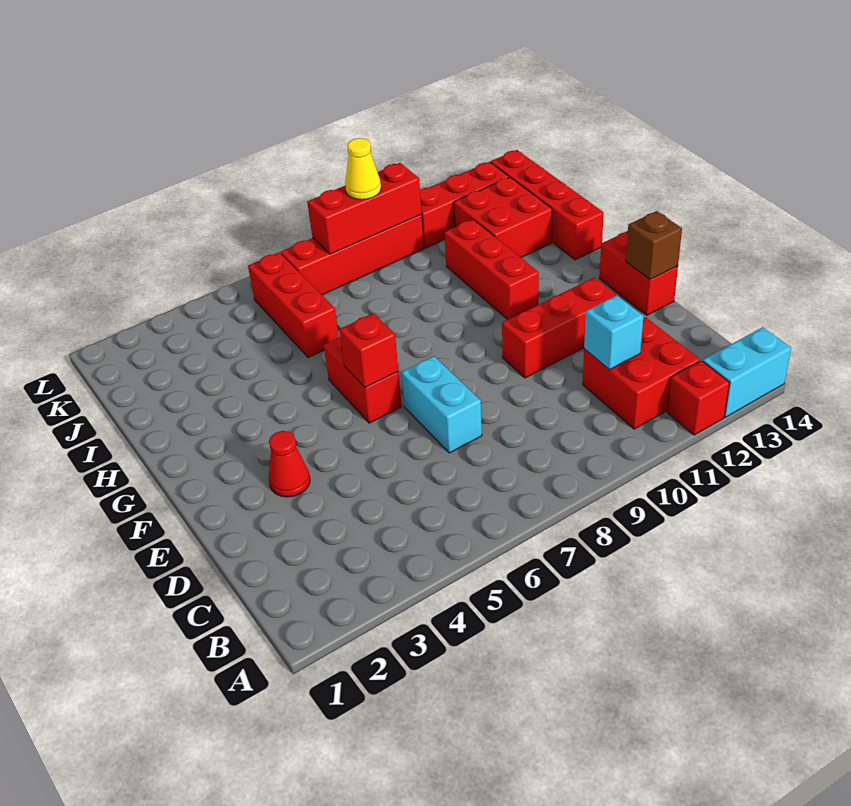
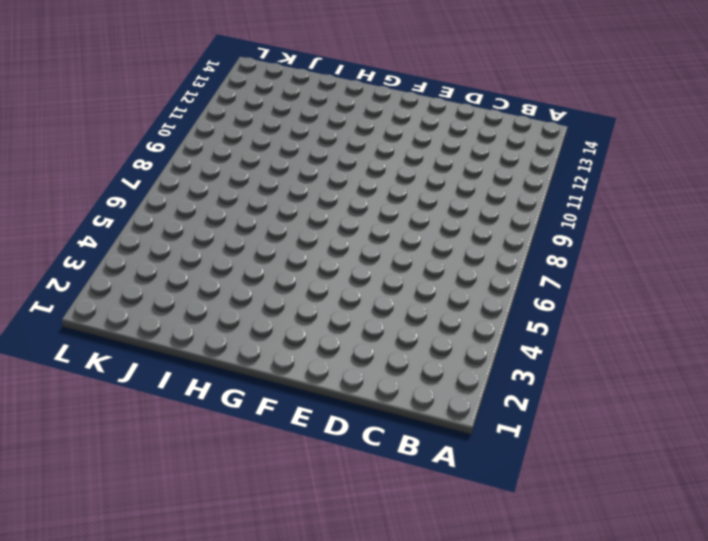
none -> red brick A12 level 1
none -> cyan brick A13:A14 level 1
none -> red brick B11:C12 level 1

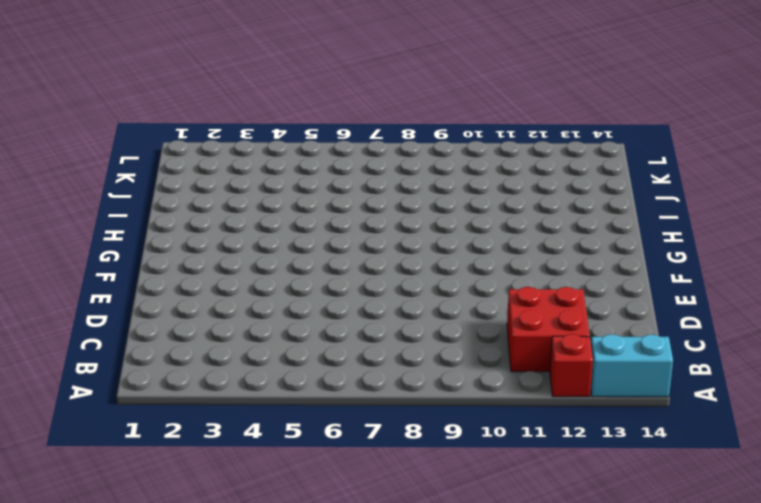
none -> cyan brick D7:E7 level 1
none -> red cone E3 level 1
none -> red brick E10:E12 level 1

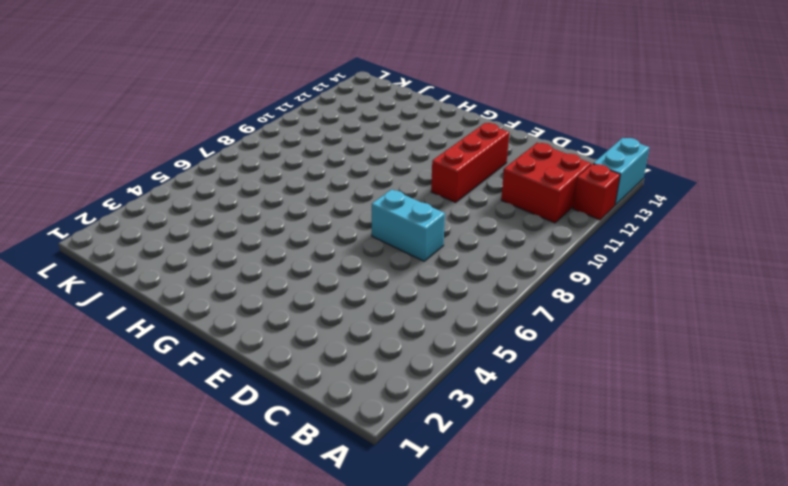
none -> red cone E3 level 1
none -> red brick E14:F14 level 1
none -> red brick F6:G6 level 1

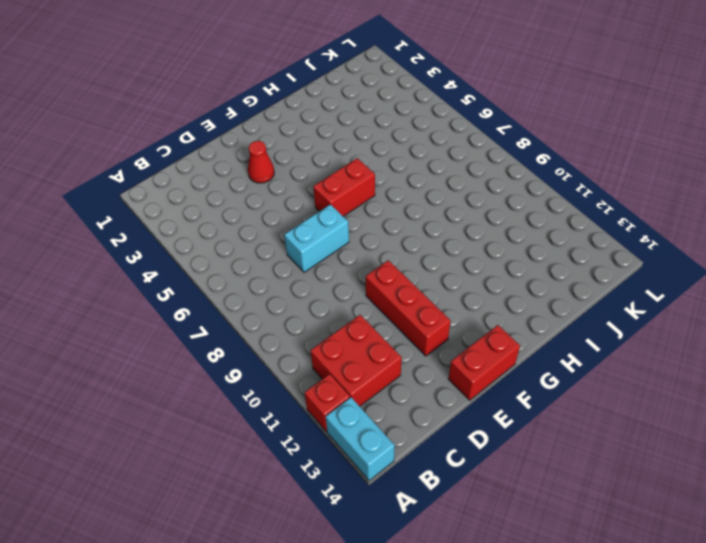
none -> red brick G11:I11 level 1
none -> red brick H14:K14 level 1
none -> red brick I6:K6 level 1

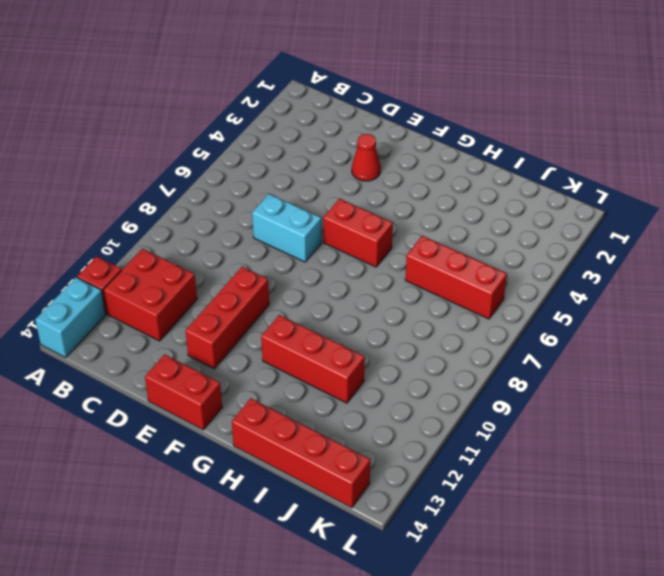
none -> red brick I12:J13 level 1
none -> red brick K7:K10 level 1
none -> red brick K11:K13 level 1

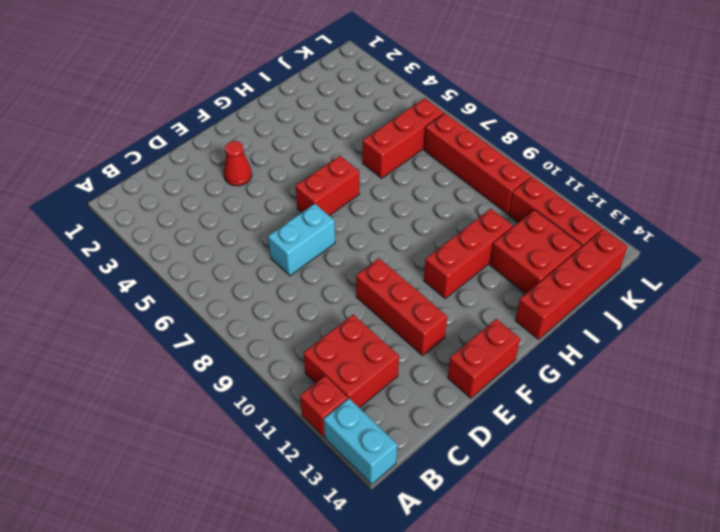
none -> cyan brick C11 level 2
none -> brown brick E14 level 2
none -> red brick F6 level 2

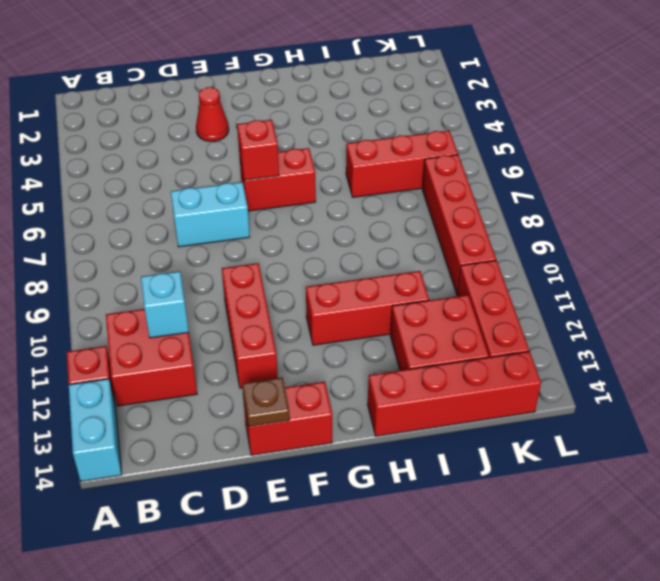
brown plate E14 level 2 -> brown brick E14 level 2
none -> red brick K8:K10 level 2
none -> yellow cone K9 level 3

